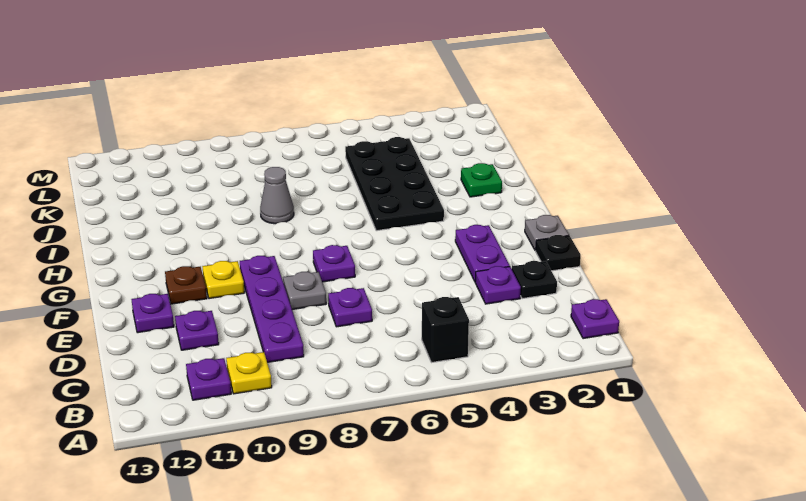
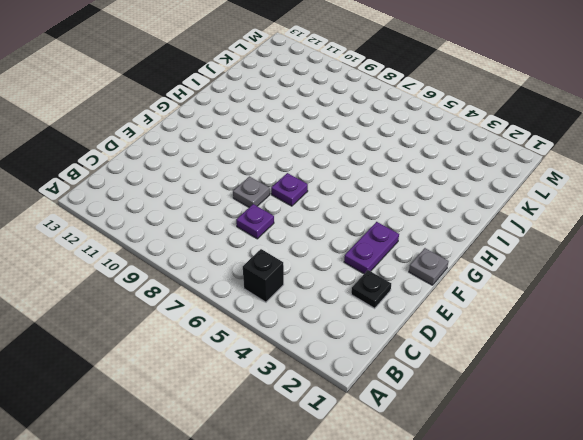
none -> purple plate B1 level 1
none -> yellow plate B10 level 1
none -> purple plate B11 level 1

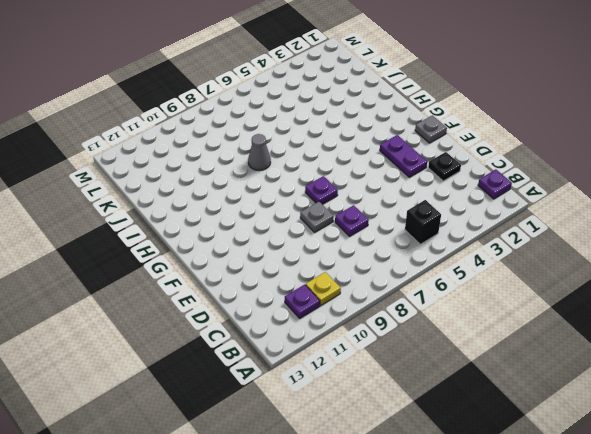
none -> purple plate C9:F9 level 1
none -> purple plate D3 level 1
none -> purple plate D11 level 1

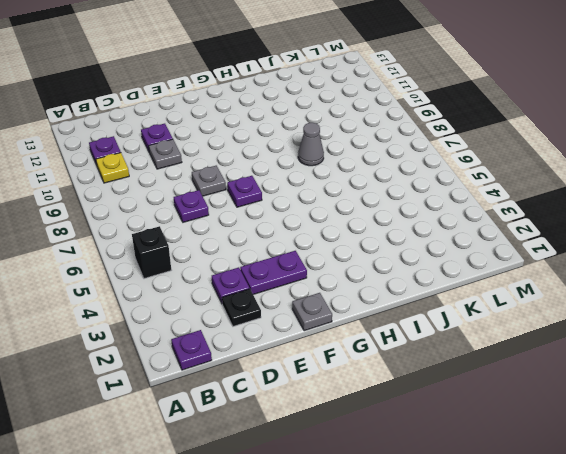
grey plate D10 level 1 -> none
none -> purple plate C9:F9 level 1
none -> black plate E1 level 1
none -> purple plate E12 level 1

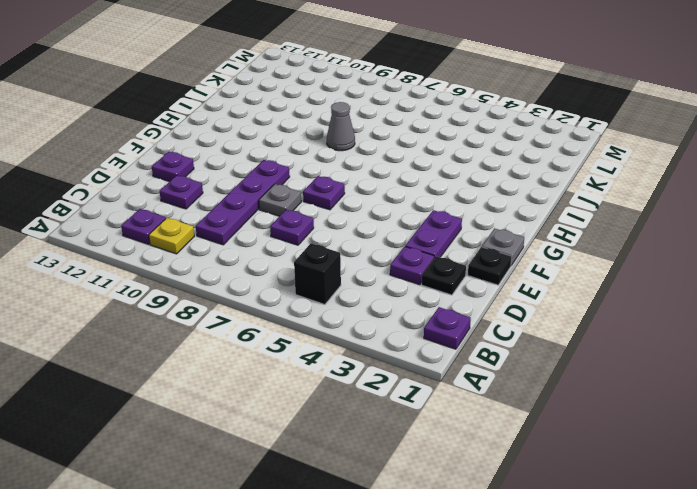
none -> yellow plate F10 level 1
none -> brown plate F11 level 1
none -> black plate H4:K5 level 1

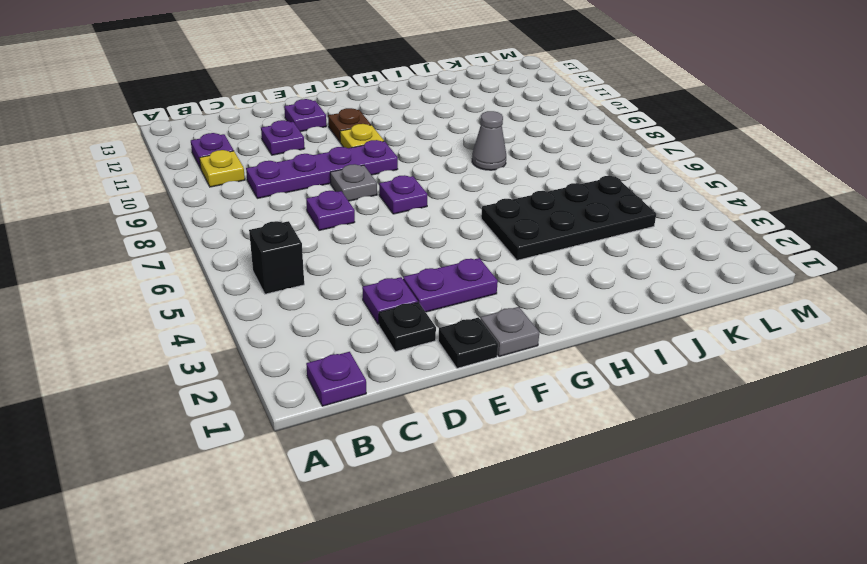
none -> green plate I2 level 1

